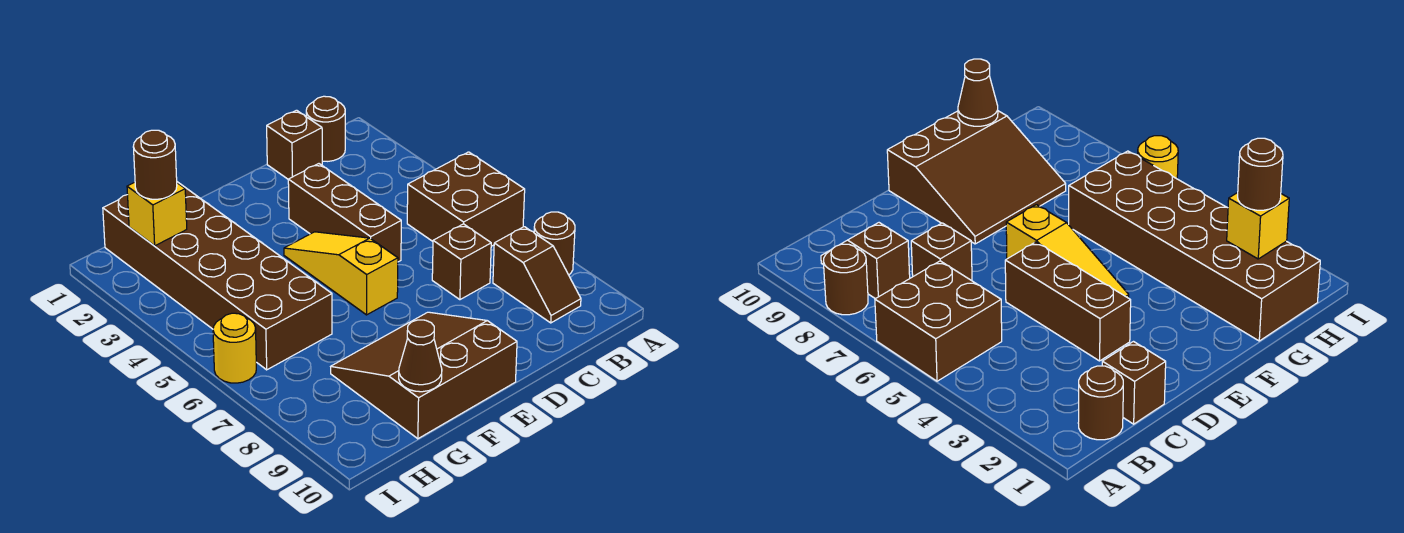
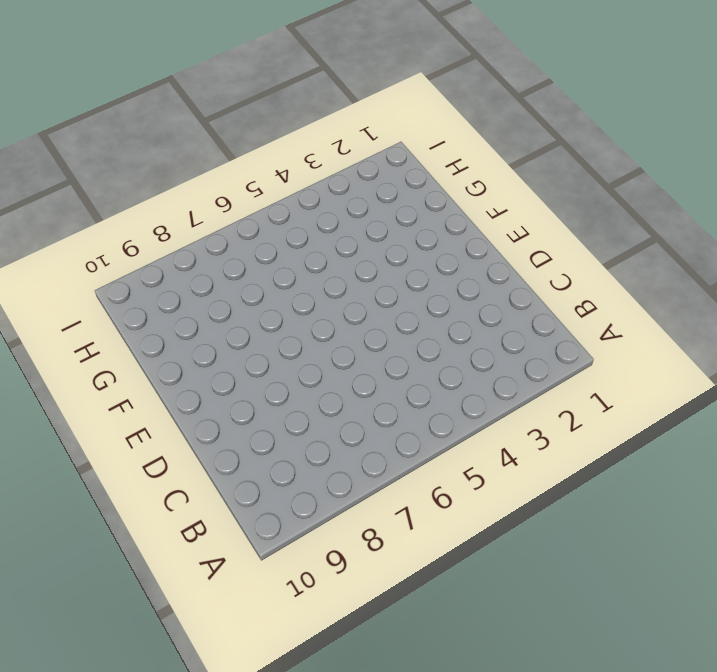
none -> brown brick A5:B6 level 1
none -> brown round brick A8 level 1
none -> brown round brick B1 level 1

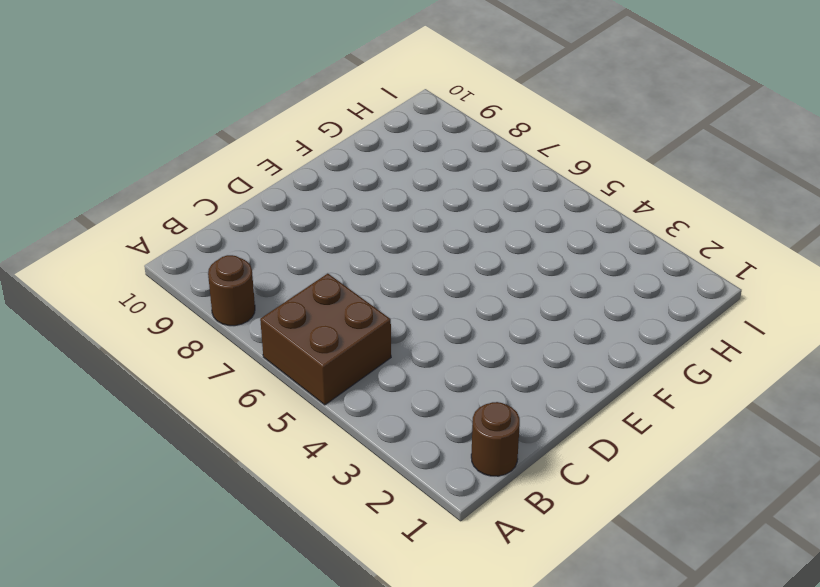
none -> brown slope B8:B9 level 1 top 8
none -> brown brick C1 level 1
none -> brown brick C7 level 1

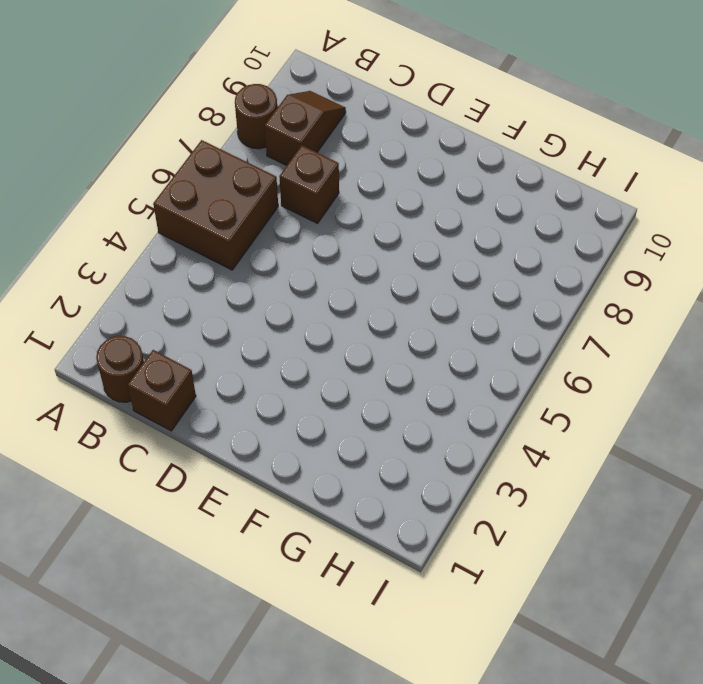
none -> brown brick D3:D5 level 1
none -> yellow slope E4:E6 level 1 top 6
none -> brown slope E8:G10 level 1 top 10

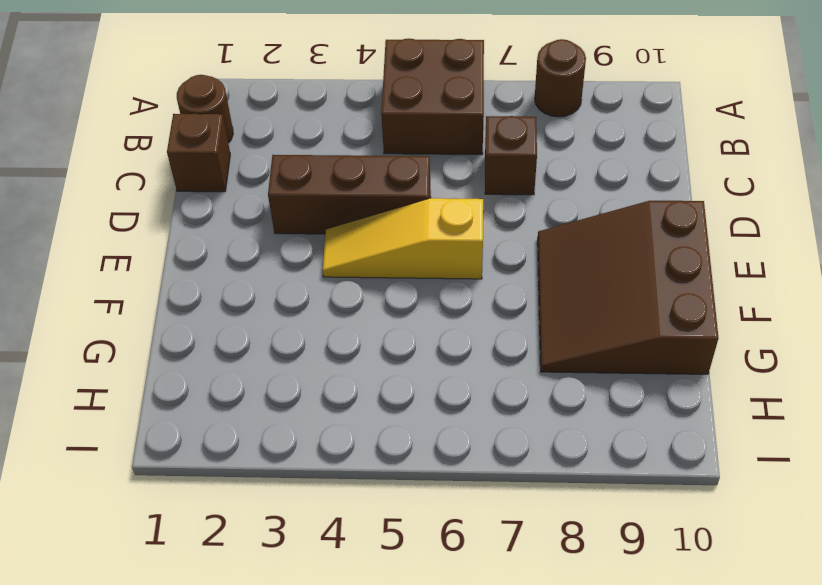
none -> brown slope B8:B9 level 1 top 8
none -> brown brick G1:H6 level 1
none -> yellow round brick I6 level 1

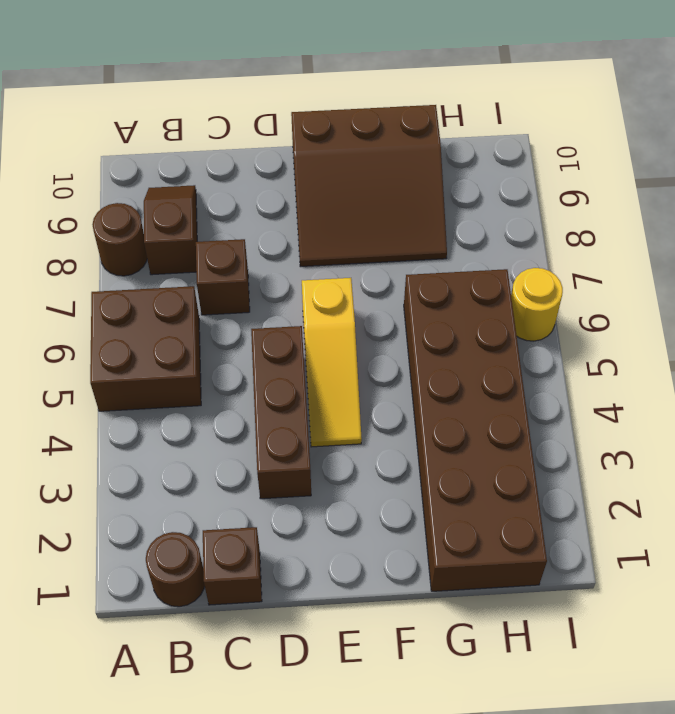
none -> brown cone G10 level 2
none -> yellow brick H2 level 2
none -> brown round brick H2 level 3

